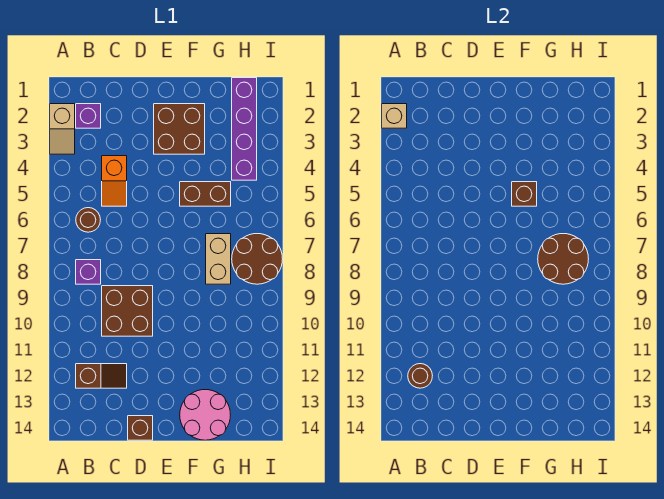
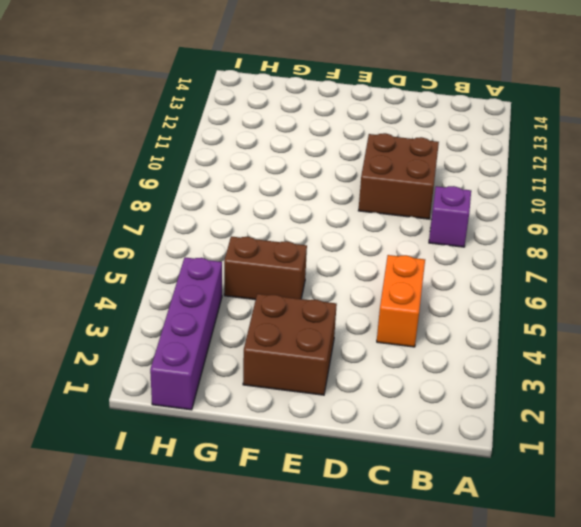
orange brick C4:C5 level 1 -> orange slope C4:C5 level 1 top 4
none -> tan slope A2:A3 level 1 top 2
none -> purple brick B2 level 1
none -> brown round brick B6 level 1

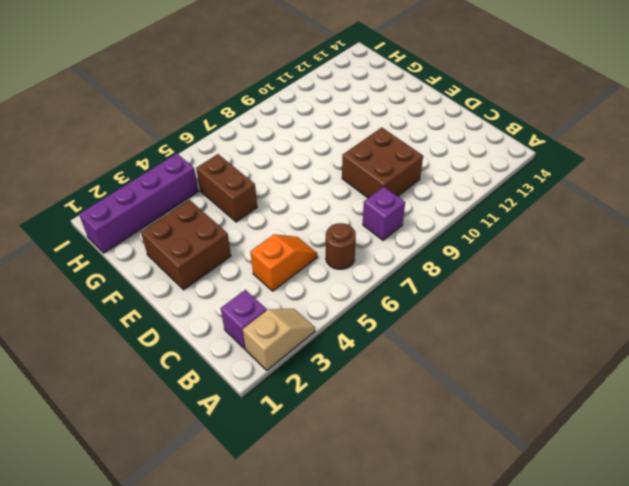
none -> brown slope B12:C12 level 1 top B
none -> brown brick D14 level 1
none -> pink round brick F13:G14 level 1

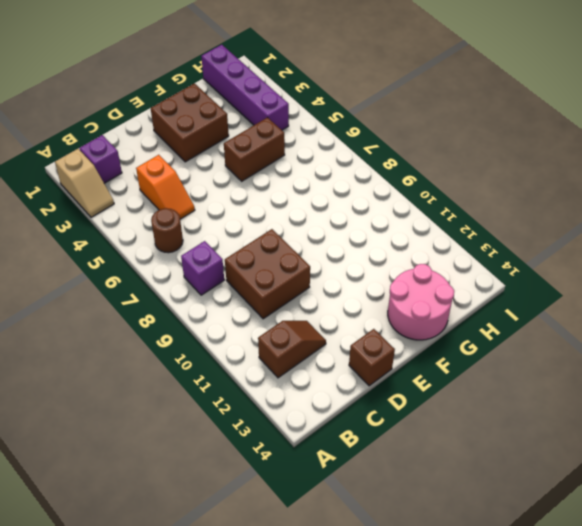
none -> tan brick G7:G8 level 1
none -> brown round brick H7:I8 level 1
none -> tan brick A2 level 2

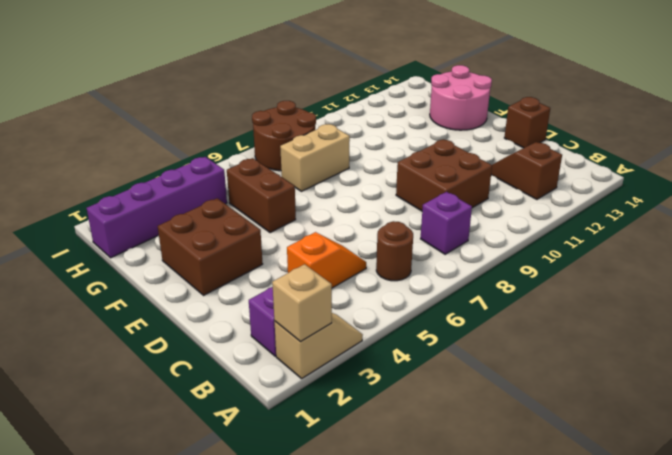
none -> brown round brick B12 level 2
none -> brown brick F5 level 2
none -> brown round brick G7:H8 level 2

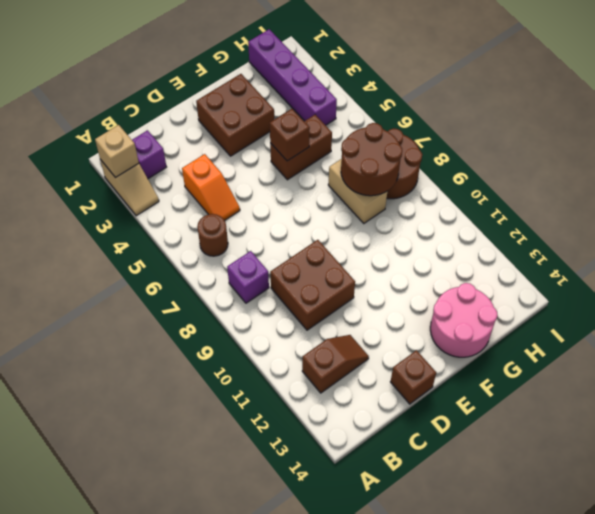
none -> brown round brick B12 level 2

